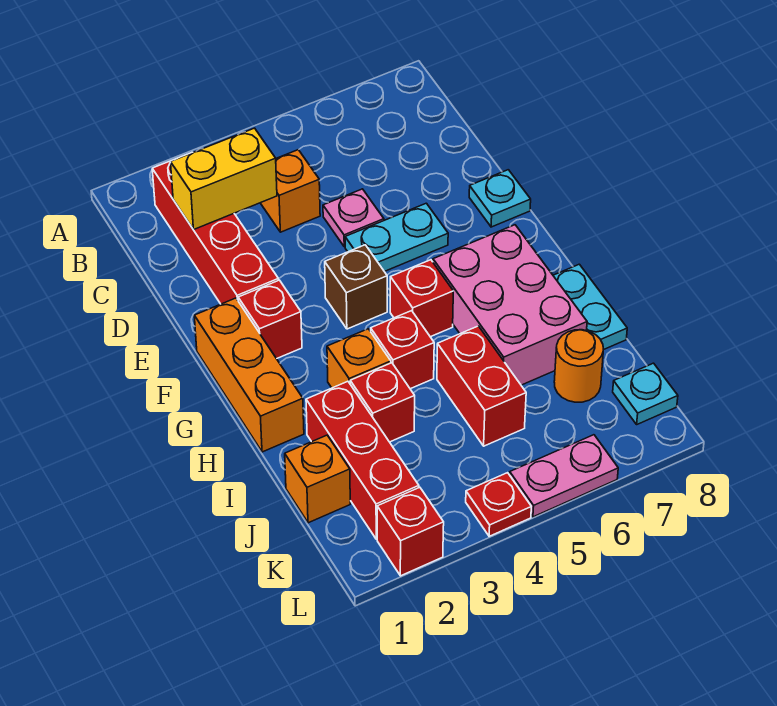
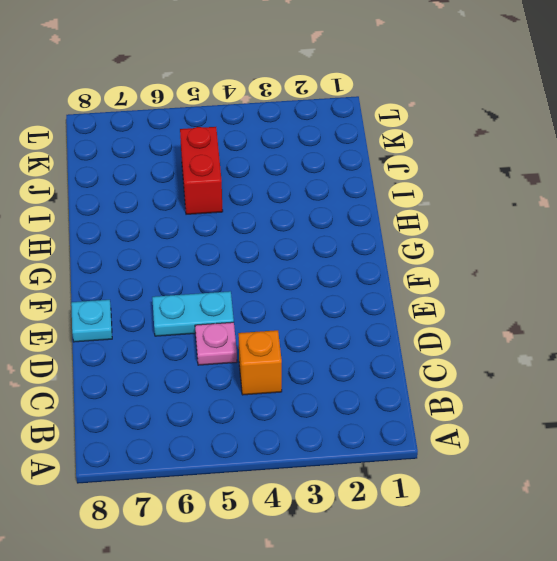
none -> red brick B2:E2 level 1
none -> orange brick F1:H1 level 1
none -> red brick F2 level 1

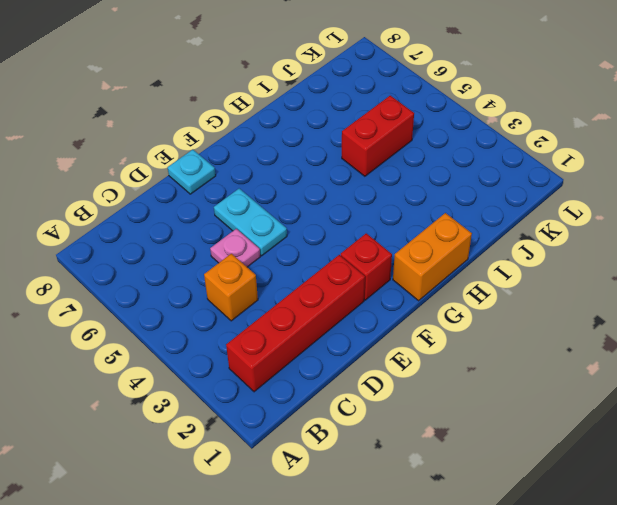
orange brick G1:H1 level 1 -> orange brick F1:H1 level 1
none -> brown brick F4 level 1
none -> red brick G5 level 1
none -> pink brick G6:I7 level 1

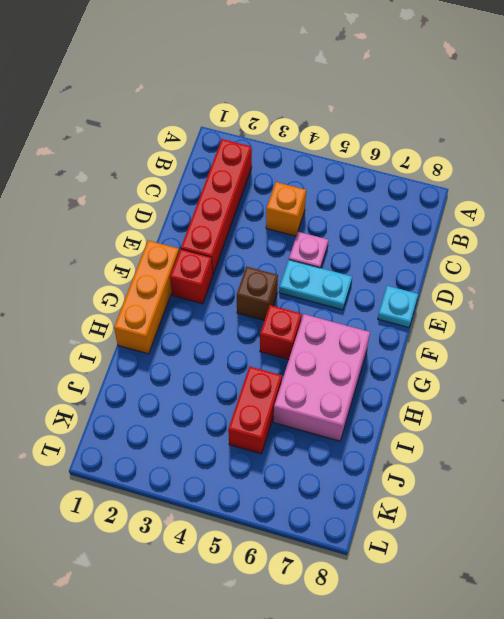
none -> orange brick H3 level 1
none -> red brick H4 level 1
none -> cyan plate H8:I8 level 1

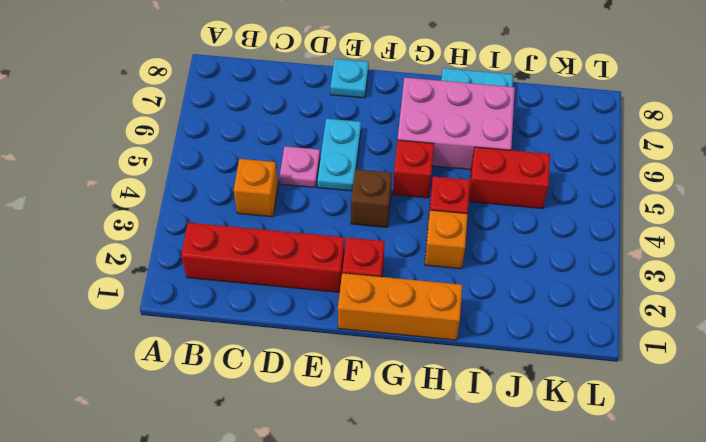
none -> red brick I2:K2 level 1
none -> red brick I3 level 1
none -> orange brick J1 level 1

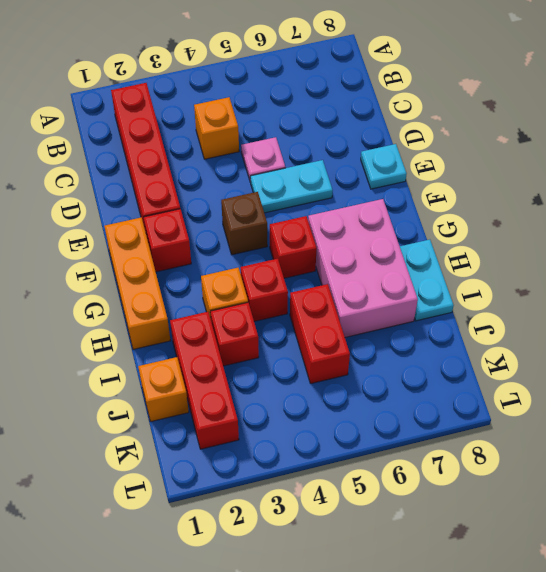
none -> orange round brick J7 level 1
none -> cyan plate K8 level 1
none -> red brick L2 level 1

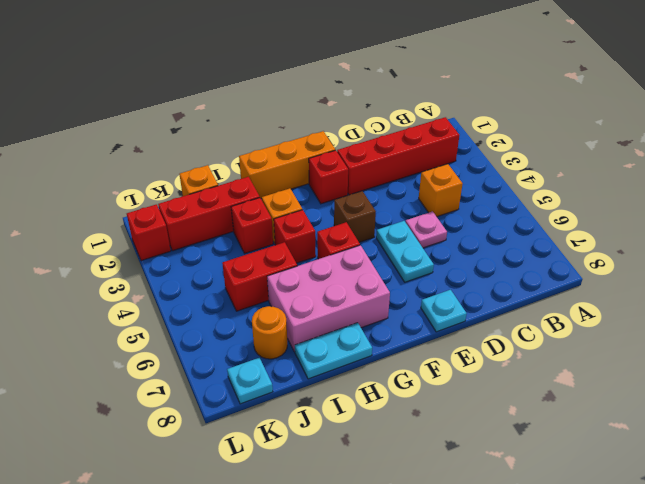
none -> red plate L4 level 1
none -> pink plate L5:L6 level 1
none -> yellow brick C2:C3 level 2

